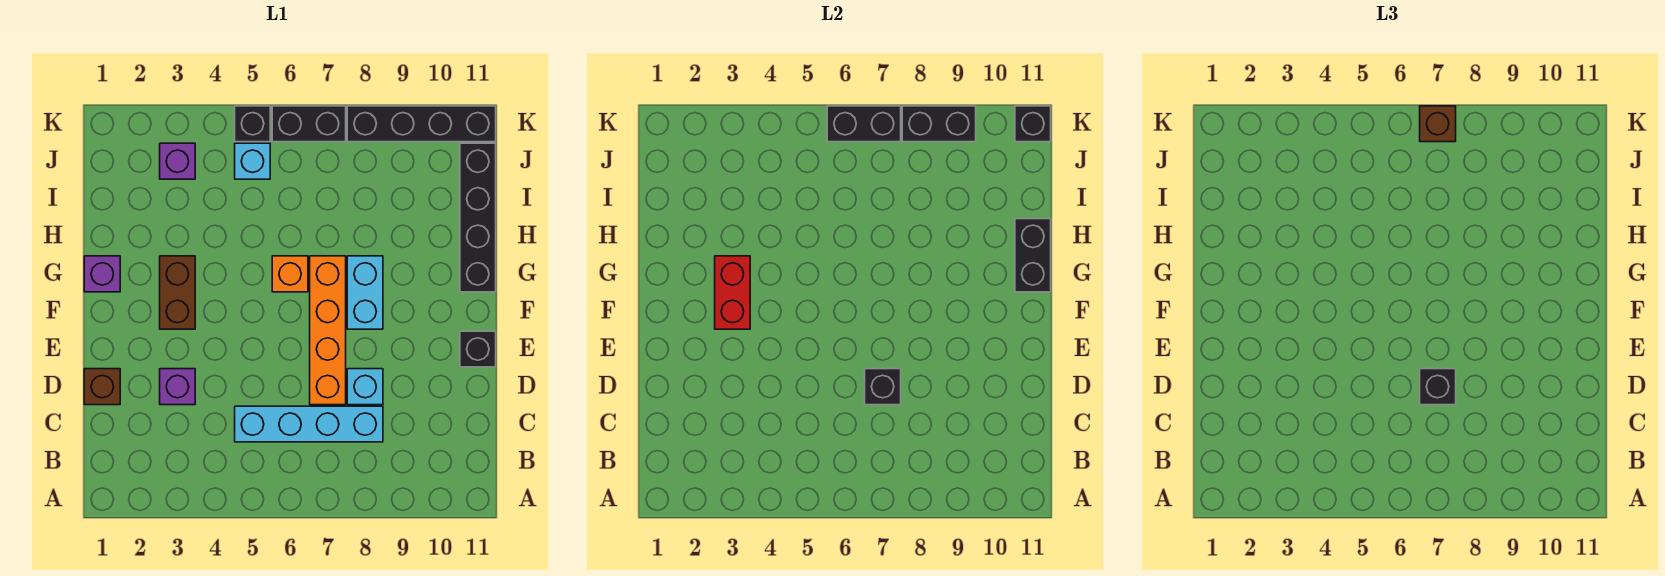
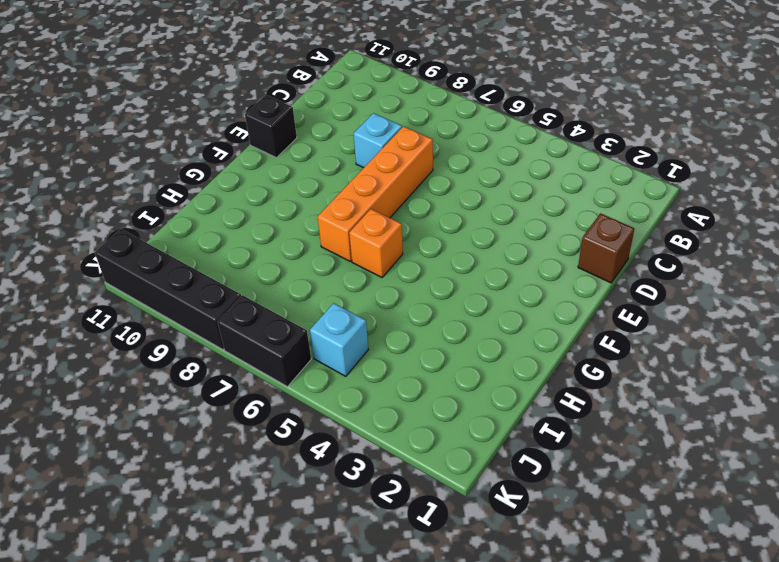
none -> cyan brick C5:C8 level 1
none -> purple brick D3 level 1
none -> brown brick F3:G3 level 1

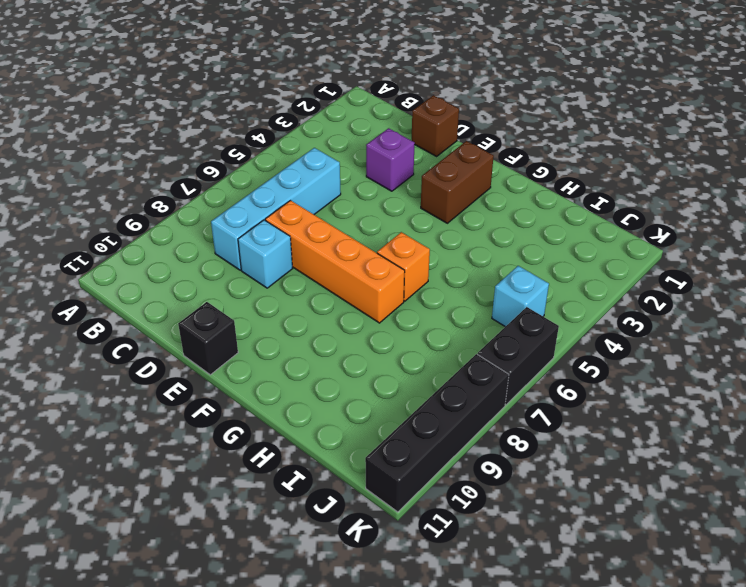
brown brick F2:F3 level 1 -> brown brick F3:G3 level 1
none -> cyan brick F8:G8 level 1
none -> purple brick G1 level 1
none -> black brick G11:J11 level 1

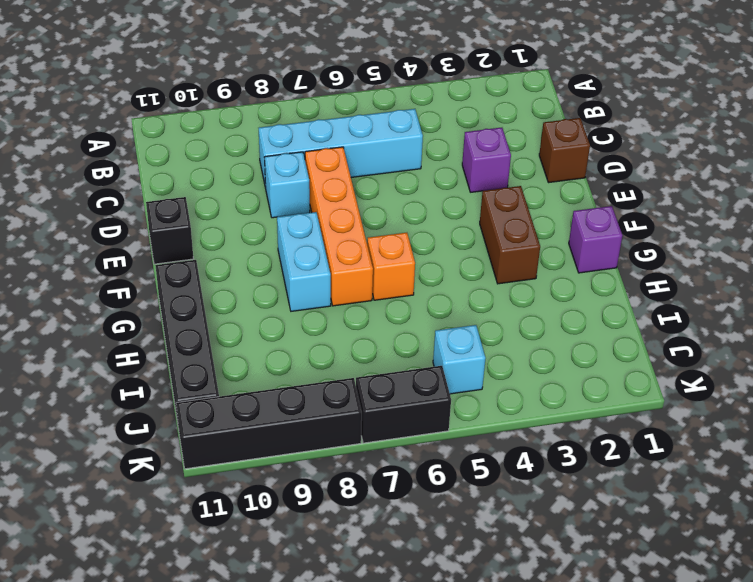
none -> purple brick J3 level 1
none -> black brick K5 level 1
none -> black brick D7 level 2

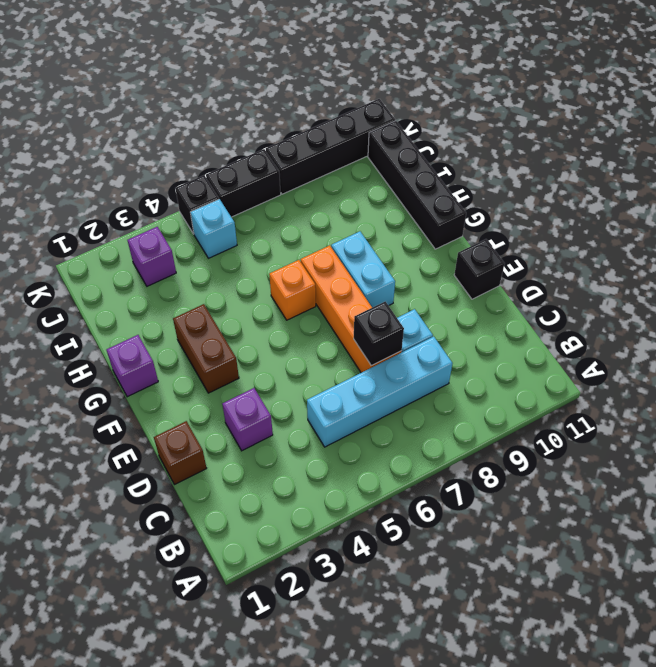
none -> red brick F3:G3 level 2
none -> black brick G11:H11 level 2
none -> black brick K6:K7 level 2

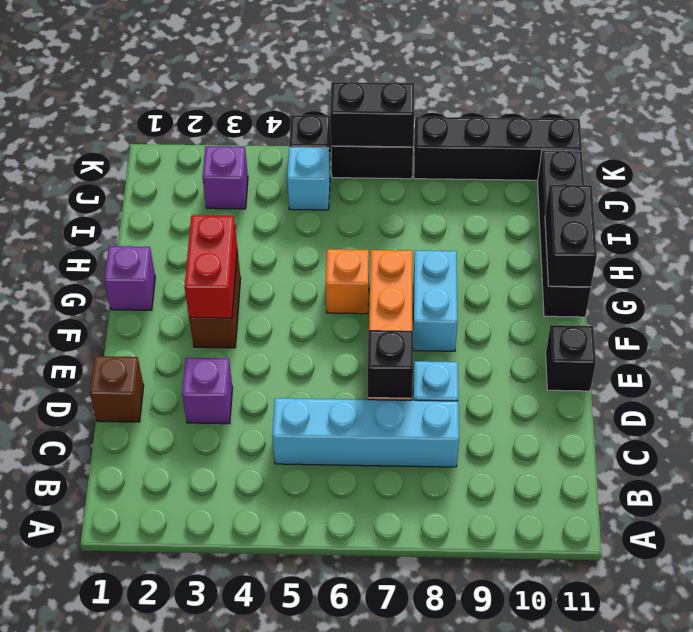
none -> black brick K8:K9 level 2
none -> black brick K11 level 2
none -> black brick D7 level 3

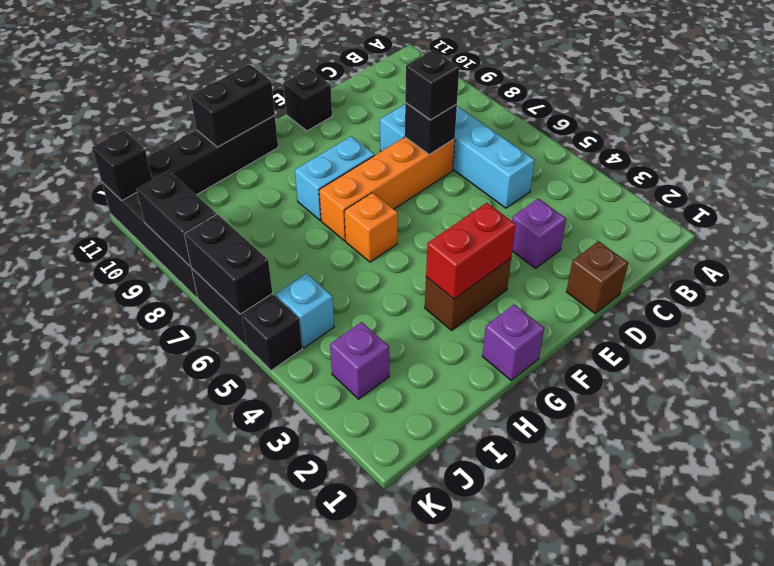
none -> brown brick K7 level 3

